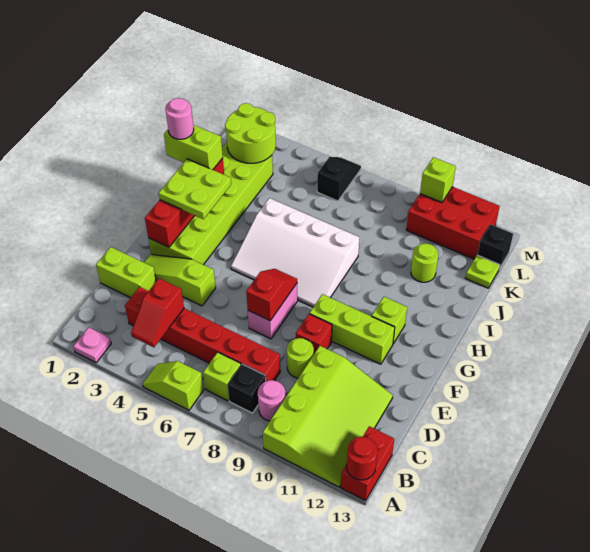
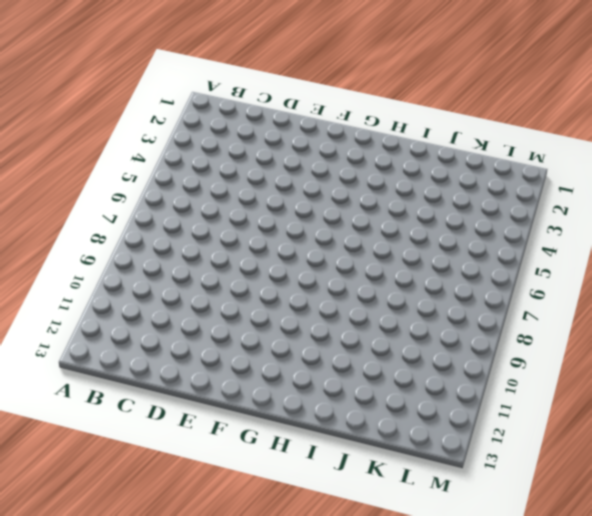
none -> pink plate A2 level 1
none -> lime slope A5:A6 level 1 top 6
none -> lime slope A10:D12 level 1 top 10
none -> red brick A13:B13 level 1

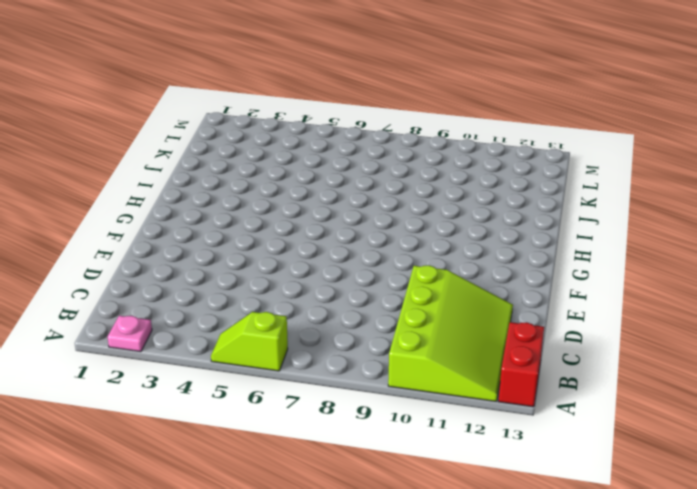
none -> lime brick B7 level 1
none -> black brick B8 level 1
none -> pink round brick B9 level 1
none -> red brick C3:C8 level 1

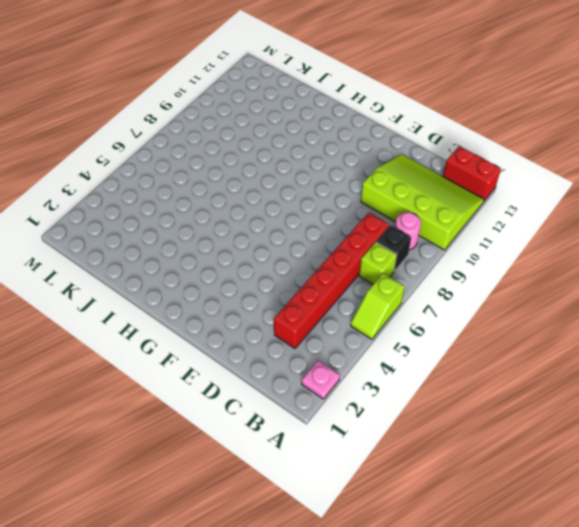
none -> lime brick D1:D2 level 1
none -> lime round brick D9 level 1
none -> lime slope E2:E4 level 1 top 4
none -> pink brick E7:F7 level 1

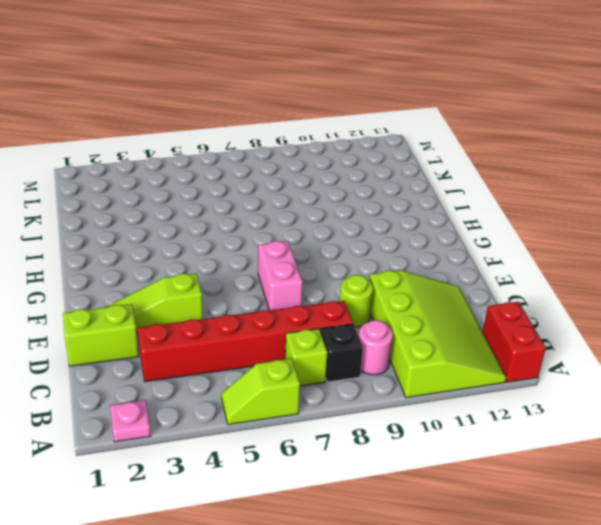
none -> red brick E9 level 1
none -> lime brick F2:K3 level 1
none -> lime brick F9:F11 level 1
none -> white slope G5:I8 level 1 top I

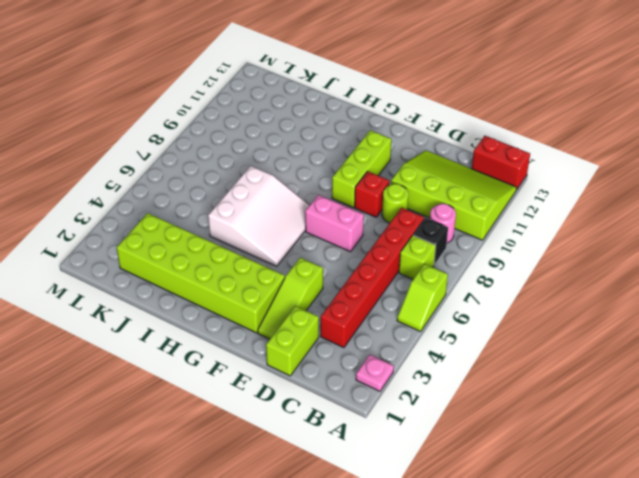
white slope G5:I7 level 1 top I -> white slope G5:I8 level 1 top I
none -> lime brick G11 level 1
none -> lime round brick J11 level 1
none -> lime plate K13 level 1
none -> black slope L6:M6 level 1 top L

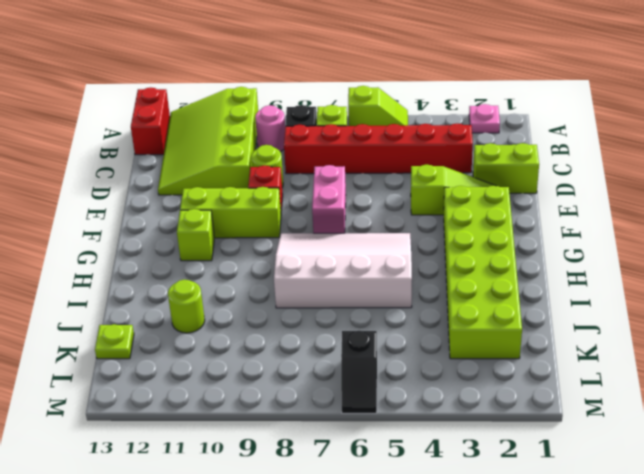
none -> red brick L10:M12 level 1
none -> black brick L13 level 1
none -> red round brick A13 level 2
none -> red slope B4:C4 level 2 top C

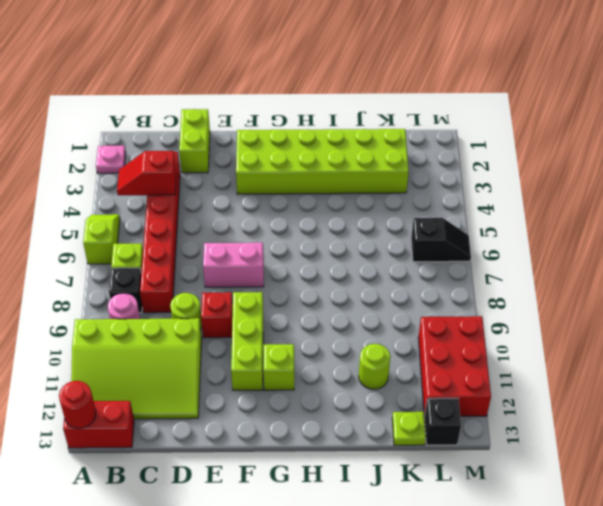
none -> lime slope E2:E4 level 1 top 4
none -> white slope G5:I8 level 1 top I
none -> red slope E7:F7 level 2 top E
none -> red brick F2:I2 level 2

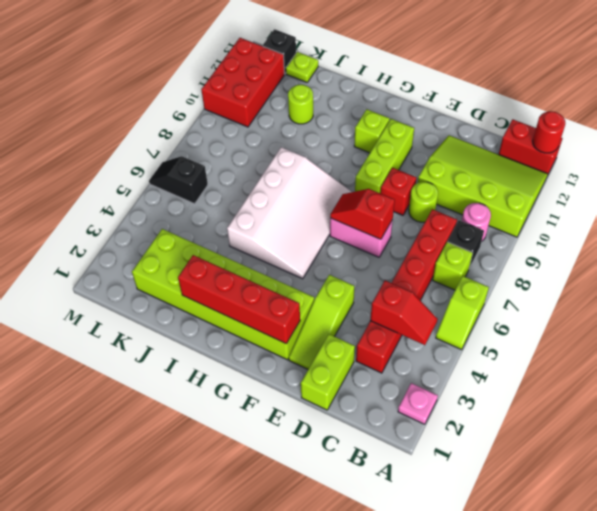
none -> lime round brick K2:L3 level 2
none -> lime brick M10 level 2
none -> lime plate G2:H3 level 3
none -> lime brick I1:I2 level 3

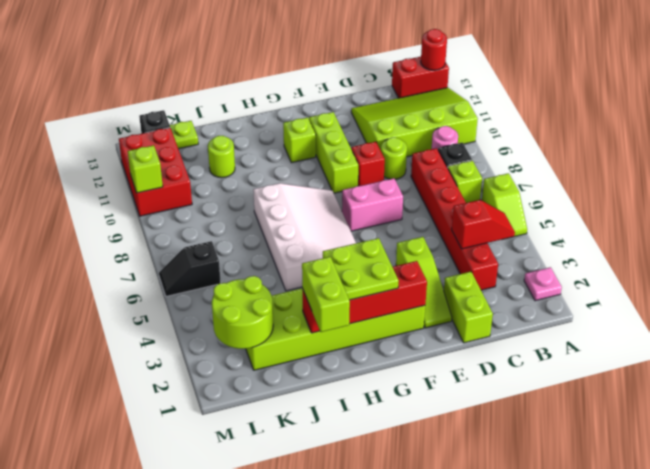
none -> red slope E7:F7 level 2 top E
none -> pink round brick I1 level 4

